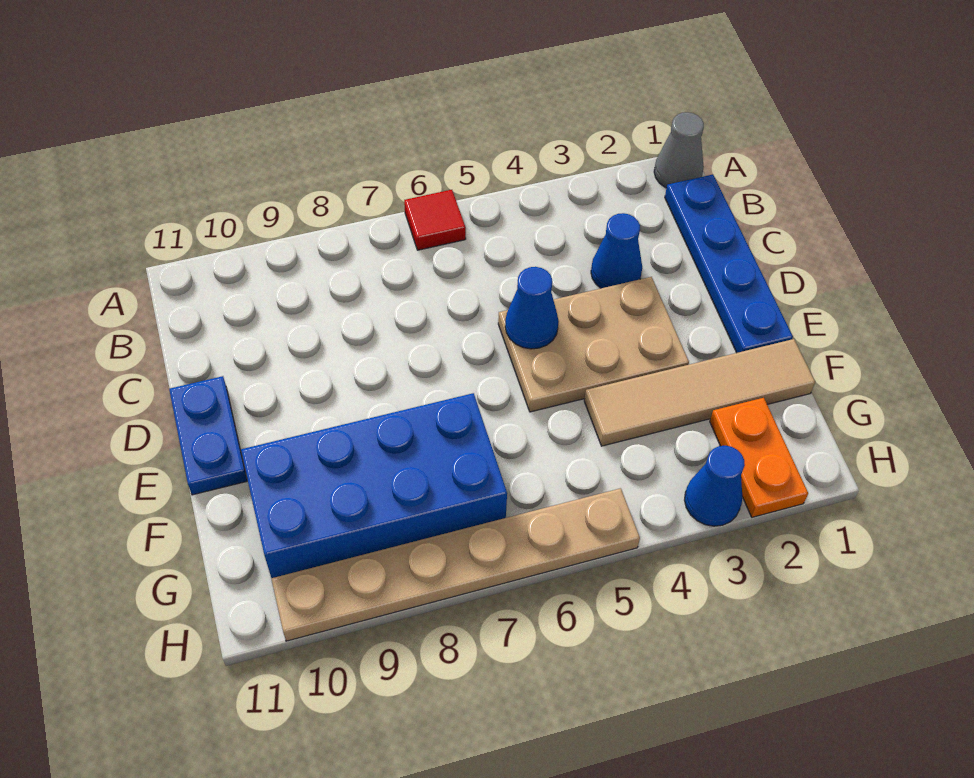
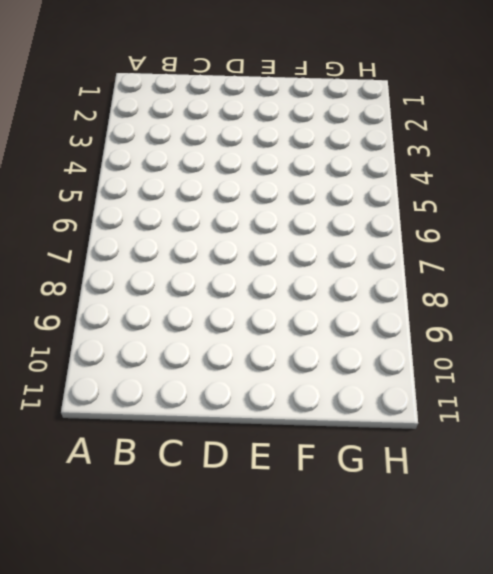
none -> grey cone A1 level 1
none -> red tile A6 level 1
none -> blue plate B1:E1 level 1

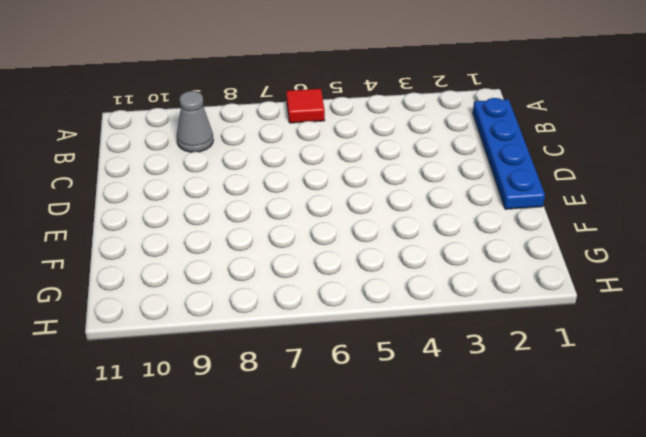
grey cone B9 level 1 -> grey cone A1 level 1
none -> blue cone C3 level 1
none -> tan plate D3:E5 level 1
none -> blue plate D11:E11 level 1

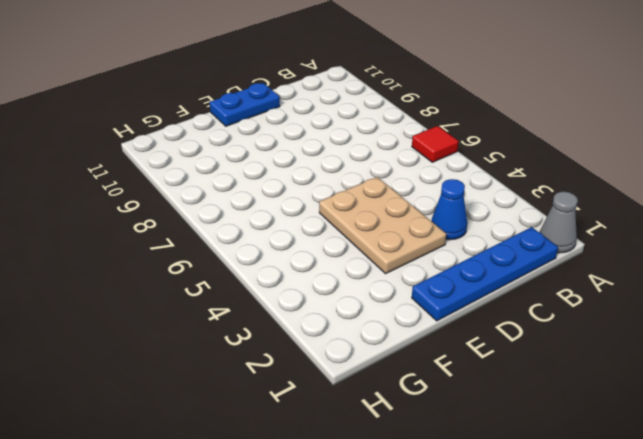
none -> tan tile F1:F4 level 1
none -> blue brick F7:G10 level 1
none -> orange plate G2:H2 level 1

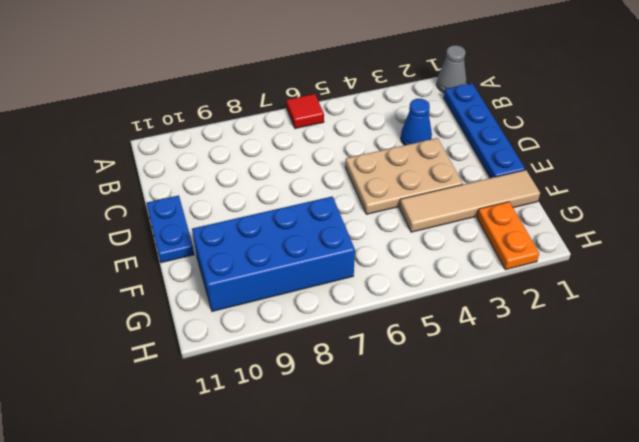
none -> blue cone H3 level 1
none -> tan plate H5:H10 level 1
none -> blue cone D5 level 2

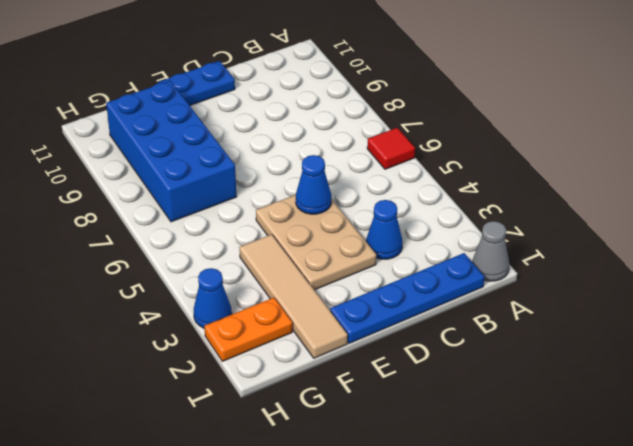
none -> tan plate H5:H10 level 1

